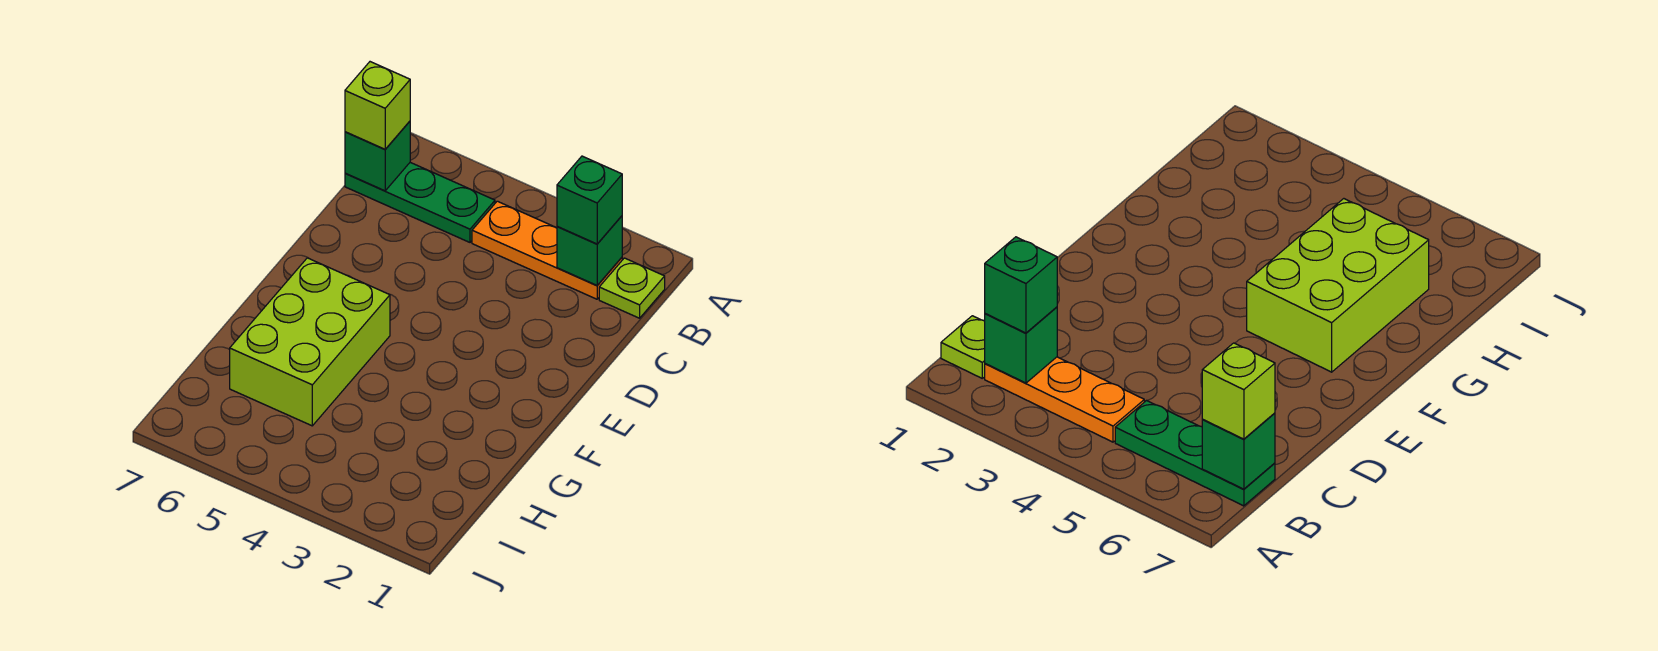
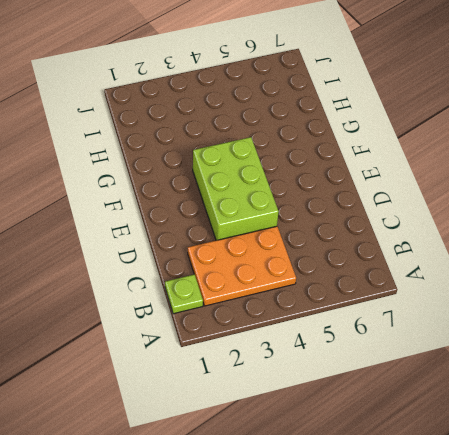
orange plate B2:C4 level 1 -> orange plate B2:B4 level 1
lime brick D3:F4 level 1 -> lime brick F5:H6 level 1
none -> green plate B5:B7 level 1
none -> green brick B2 level 2

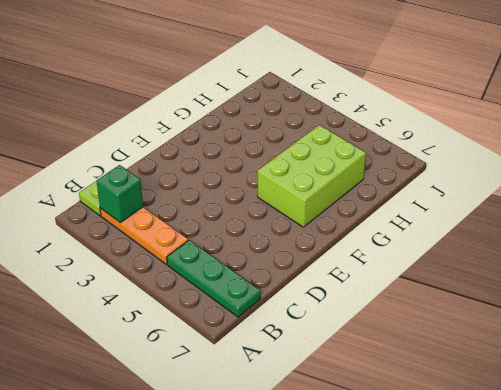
none -> green brick B7 level 2
none -> green brick B2 level 3

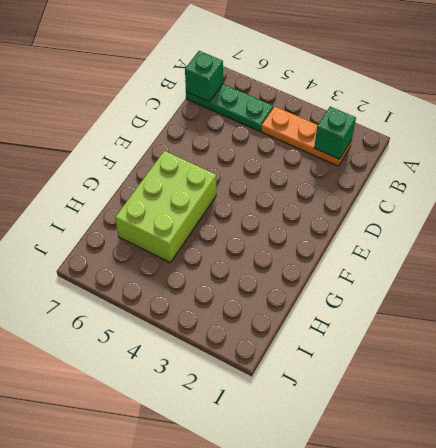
none -> lime plate B1 level 1
none -> green brick B2 level 3

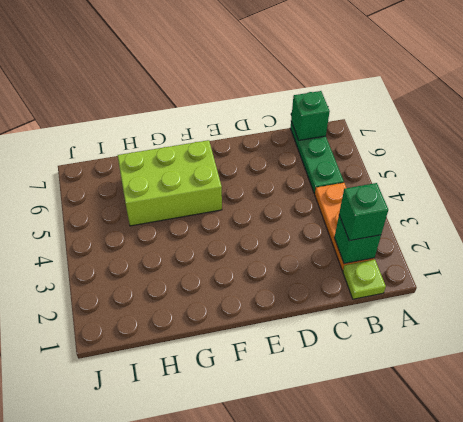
none -> lime brick B7 level 3

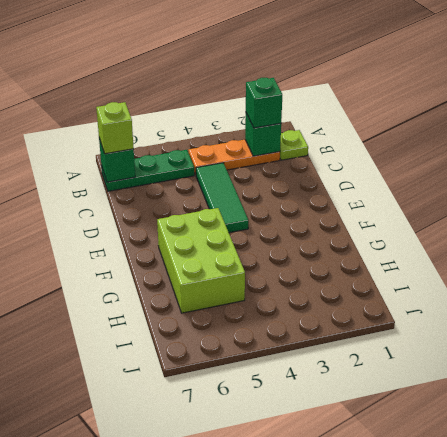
green tile C4:E4 level 1 -> none

